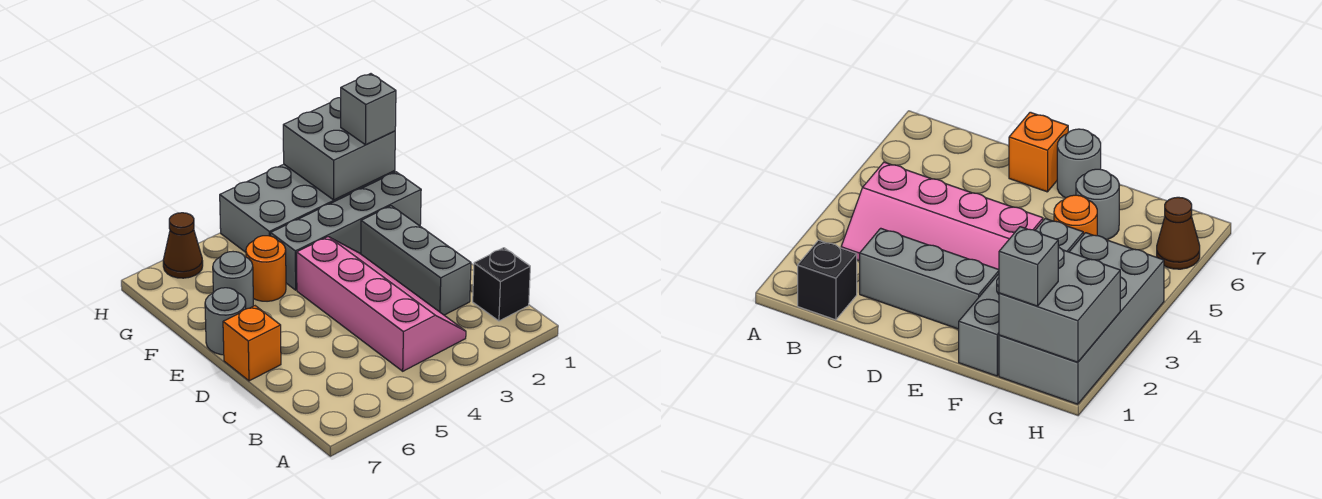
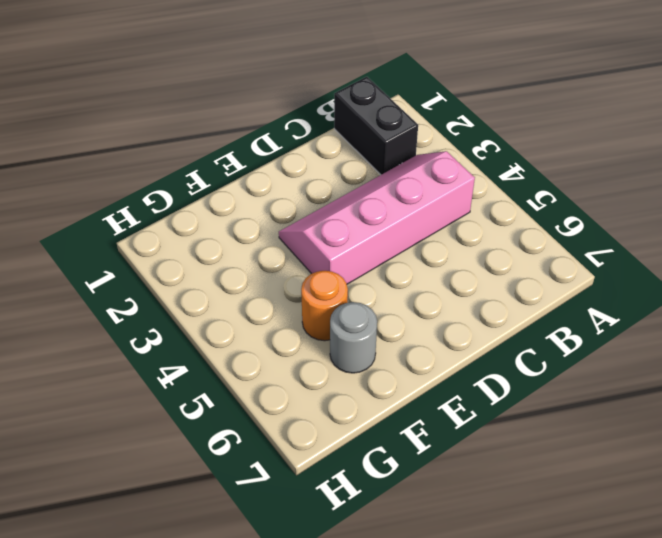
black brick B1:B2 level 1 -> black brick B1 level 1
none -> grey brick C2:E2 level 1
none -> orange brick D7 level 1
none -> grey round brick E7 level 1

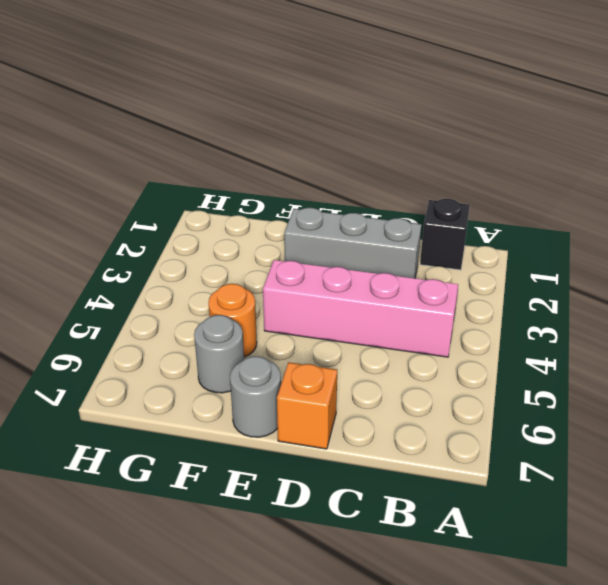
none -> grey brick F1:F4 level 1
none -> grey brick G1:H4 level 1
none -> brown cone H6 level 1

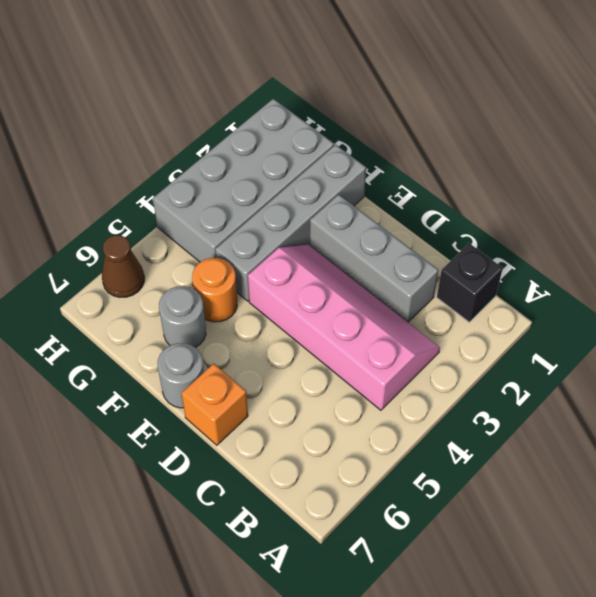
none -> grey brick G1:H2 level 2
none -> grey brick G1 level 3

